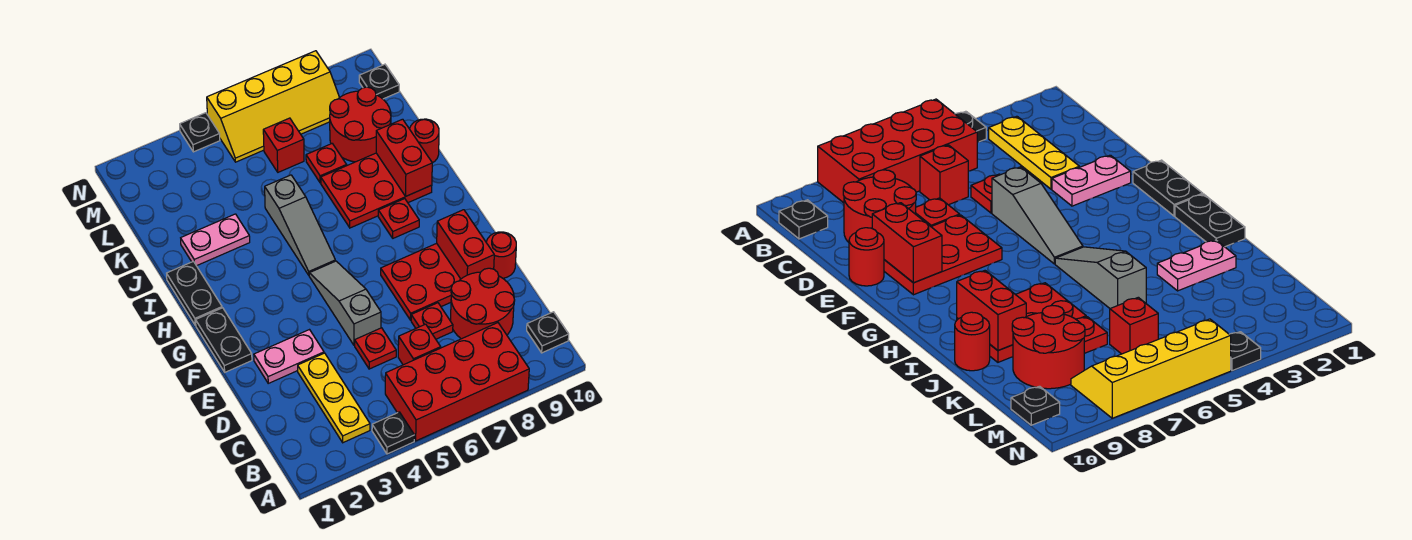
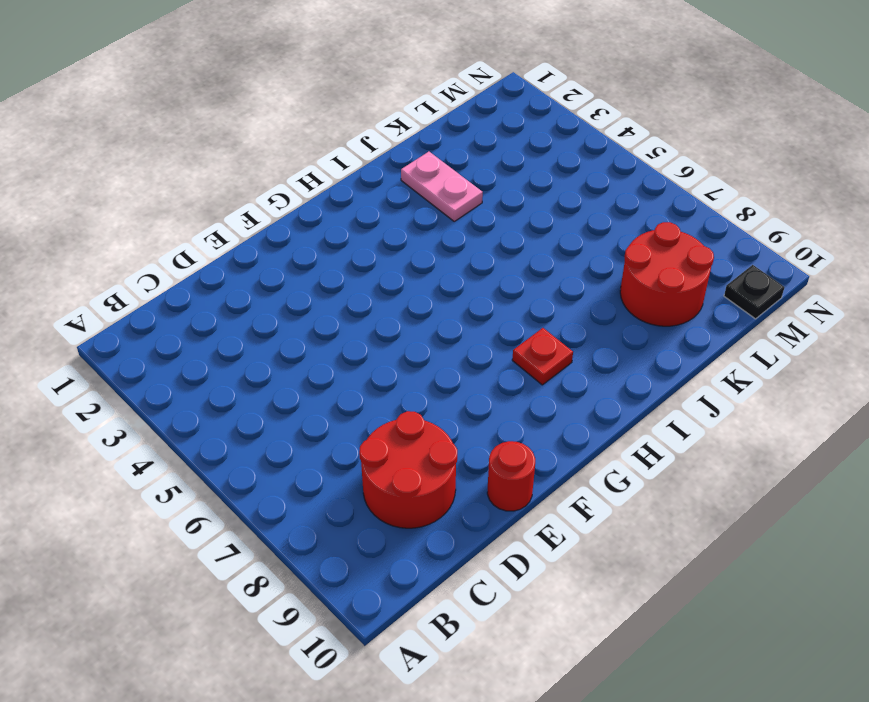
none -> black plate A4 level 1
none -> red brick A5:B8 level 1
none -> yellow plate B3:D3 level 1

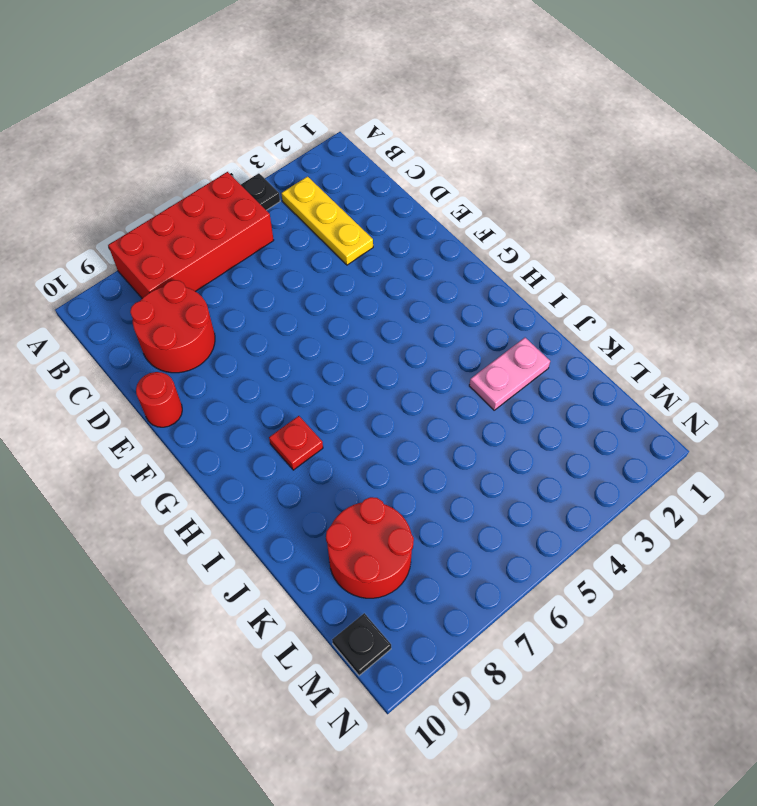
none -> black plate B10 level 1
none -> red brick C6 level 1
none -> red plate D5 level 1

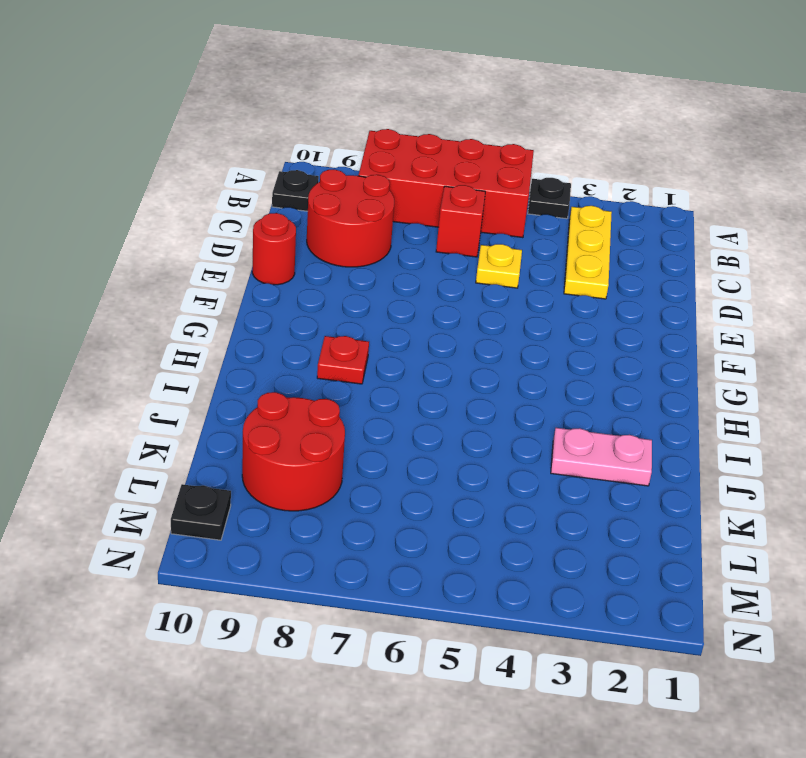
yellow plate D5 level 1 -> red plate D5 level 1
none -> red plate D7 level 1
none -> pink plate E2:E3 level 1
none -> grey slope E5:G5 level 1 top E

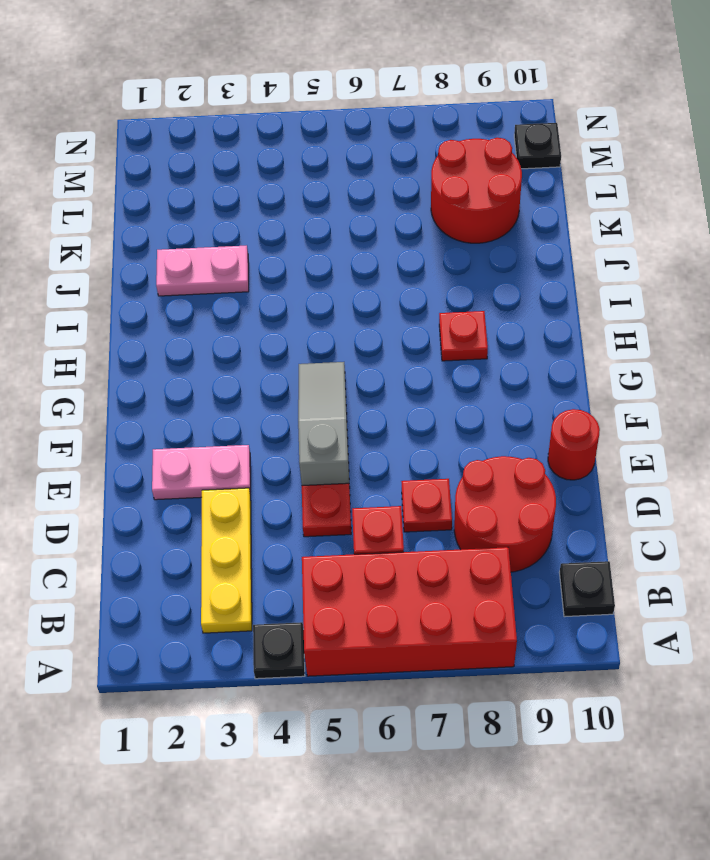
none -> red plate E7:F9 level 1
none -> black plate F1:G1 level 1
none -> black plate H1:I1 level 1

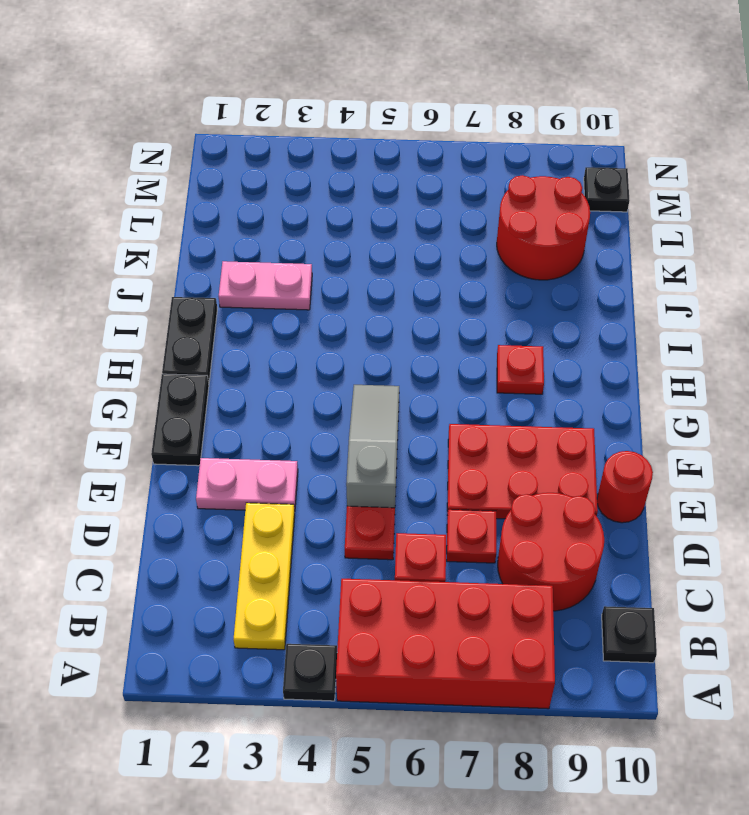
none -> grey slope H5:J5 level 1 top J
none -> red plate I7:J9 level 1
none -> red round brick J10 level 1

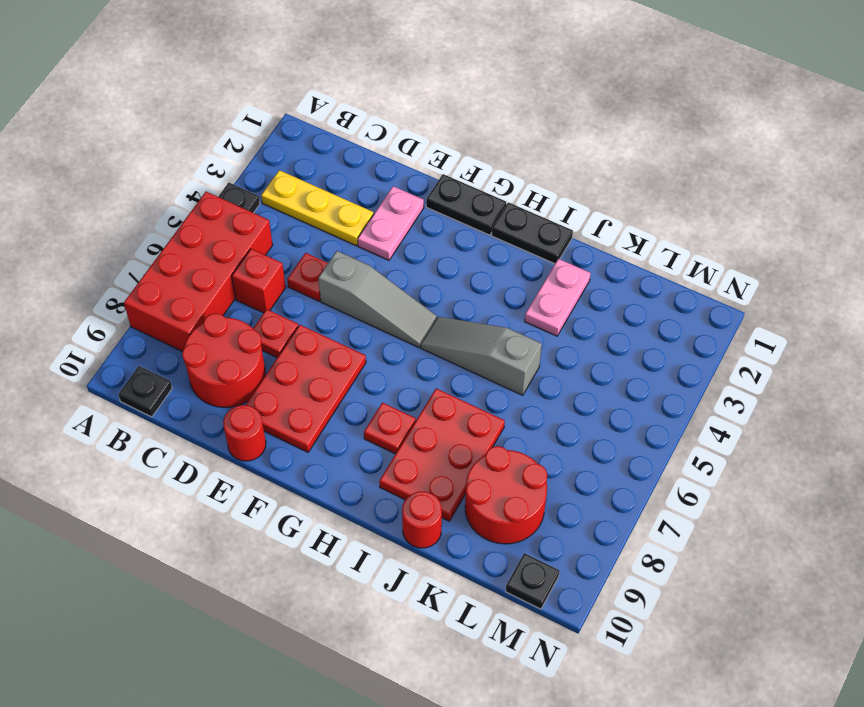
none -> red plate K7 level 1
none -> red brick L6 level 1
none -> yellow slope M5:N8 level 1 top N

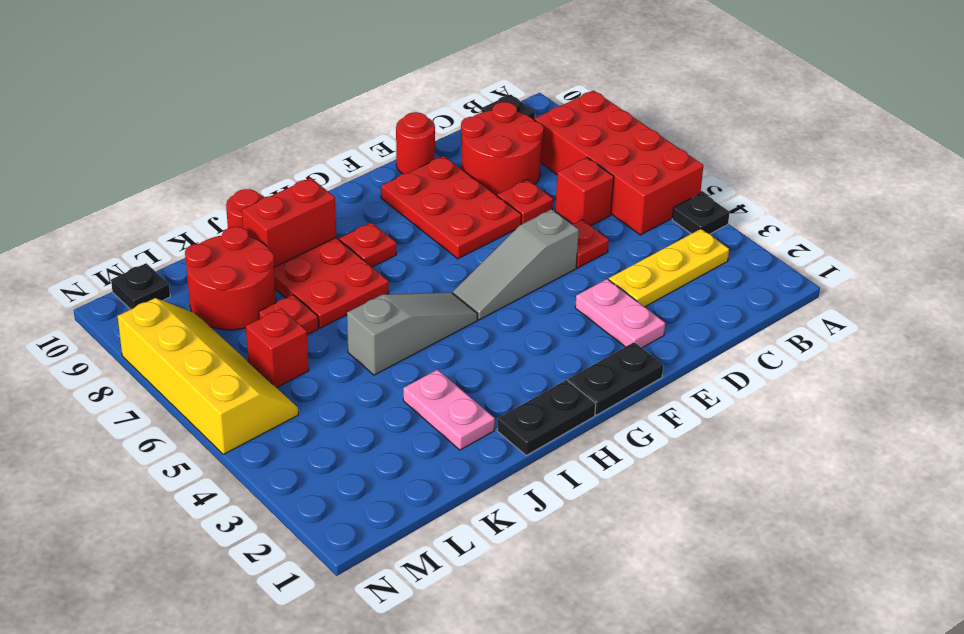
none -> black plate N4 level 1
none -> red brick E9:F9 level 2

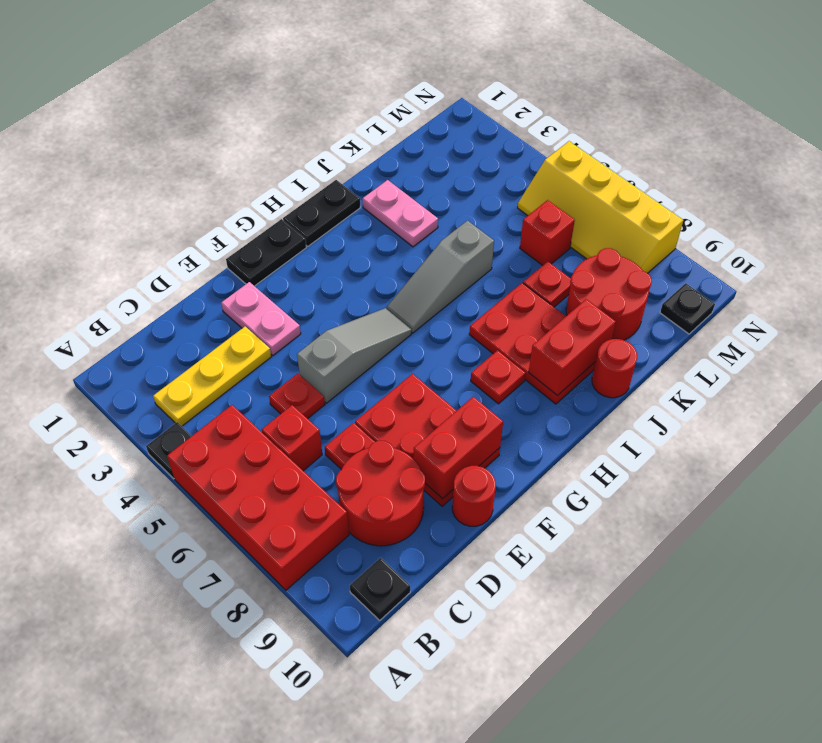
none -> black plate N4 level 1

